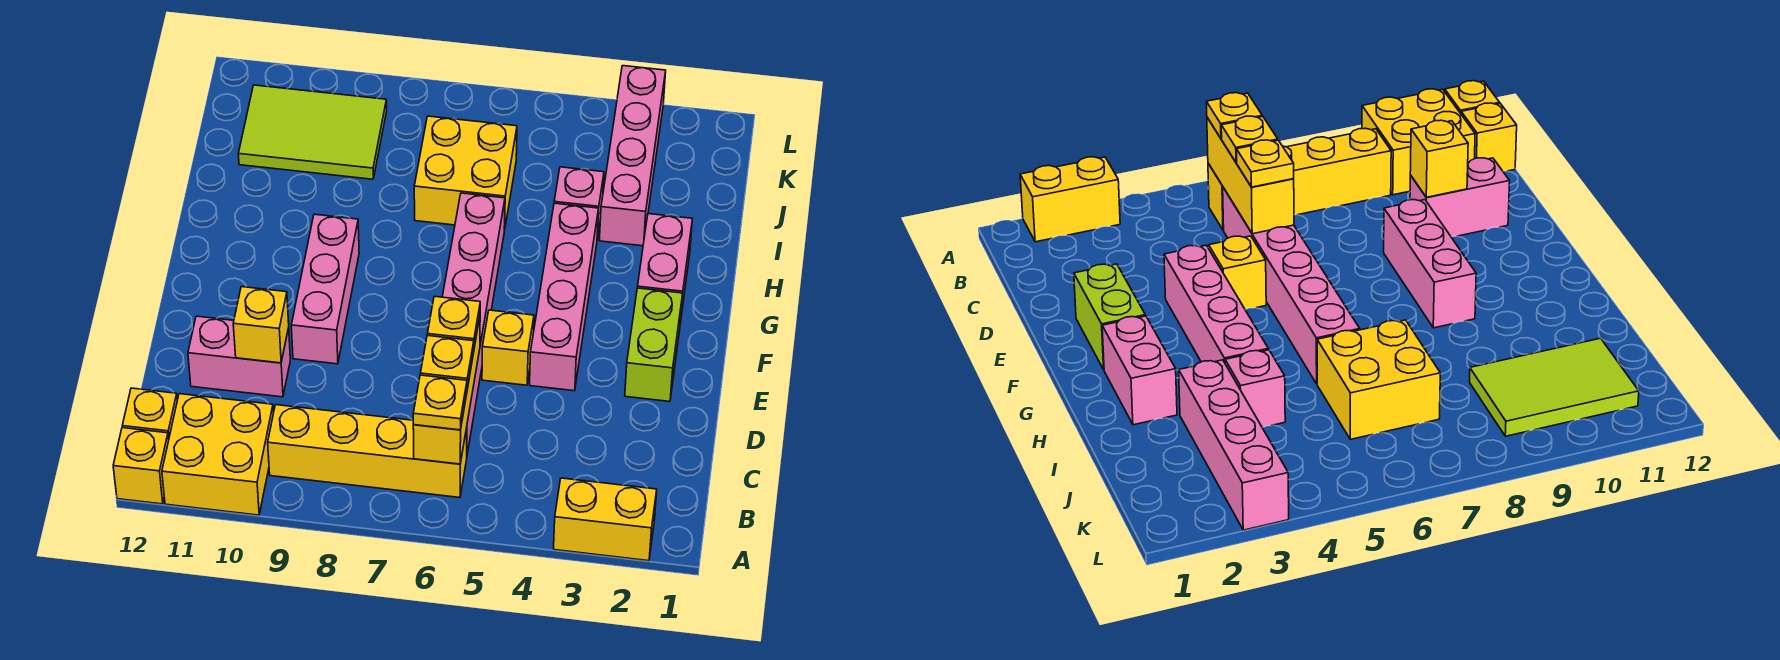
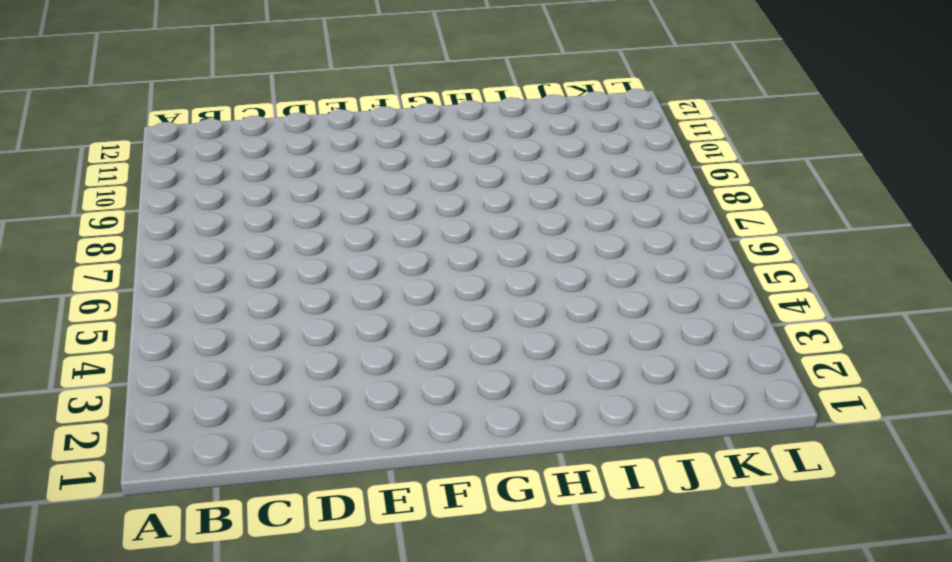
none -> yellow brick A2:A3 level 1
none -> yellow brick A10:B11 level 1
none -> yellow brick A12 level 1

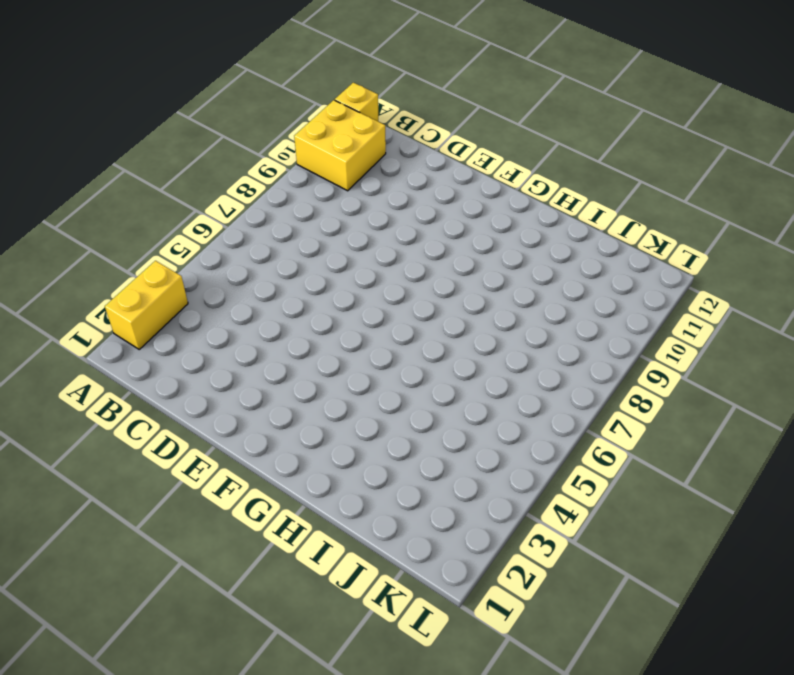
none -> yellow brick B6:B9 level 1
none -> yellow brick B12 level 1
none -> pink brick C6:H6 level 1

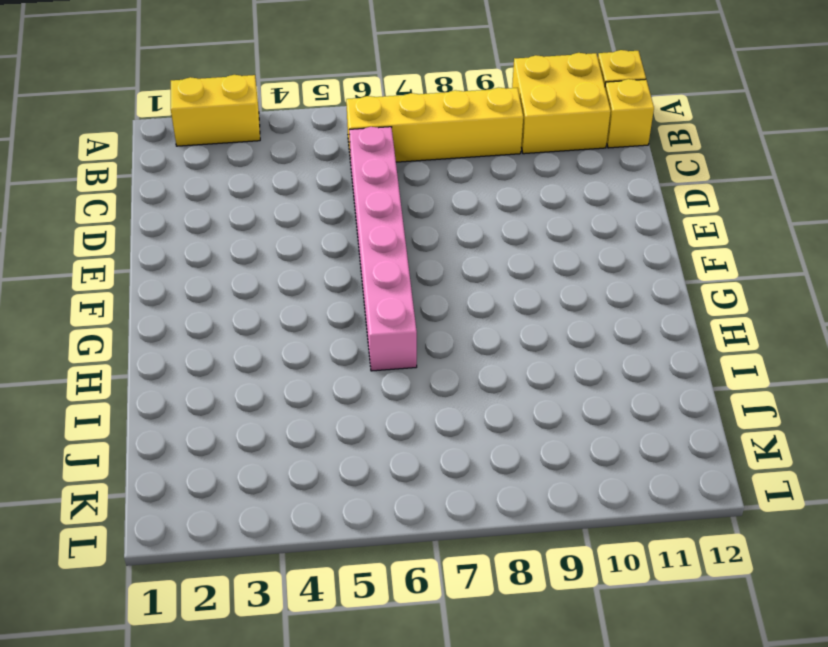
none -> pink brick D10:D11 level 1
none -> lime brick E2:F2 level 1
none -> pink brick E4:H4 level 1

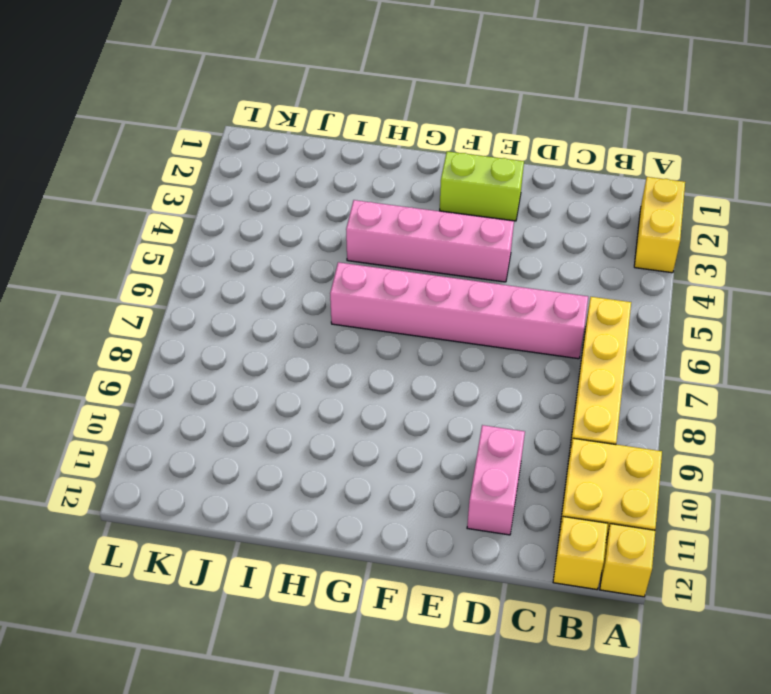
none -> yellow brick E5 level 1
none -> pink brick E9:G9 level 1
none -> pink brick G2:H2 level 1

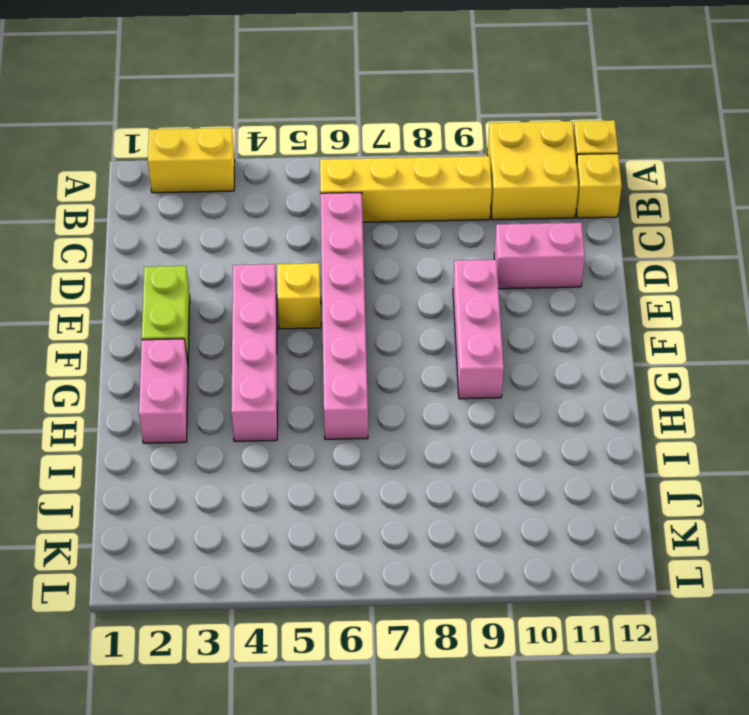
none -> pink brick I3:L3 level 1
none -> pink brick I4 level 1
none -> yellow brick I6:J7 level 1

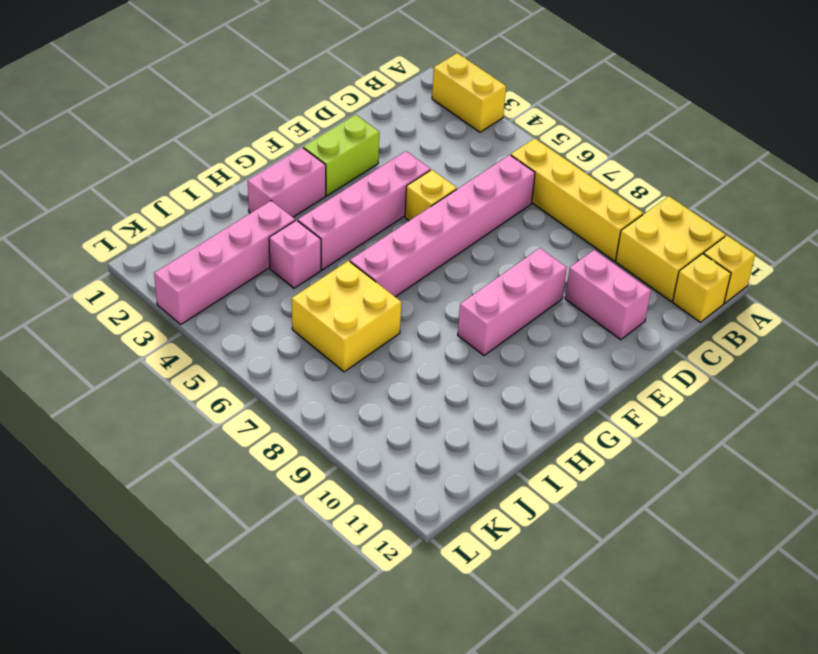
none -> lime tile J9:K11 level 1
none -> yellow brick B6:D6 level 2
none -> yellow brick D10 level 2

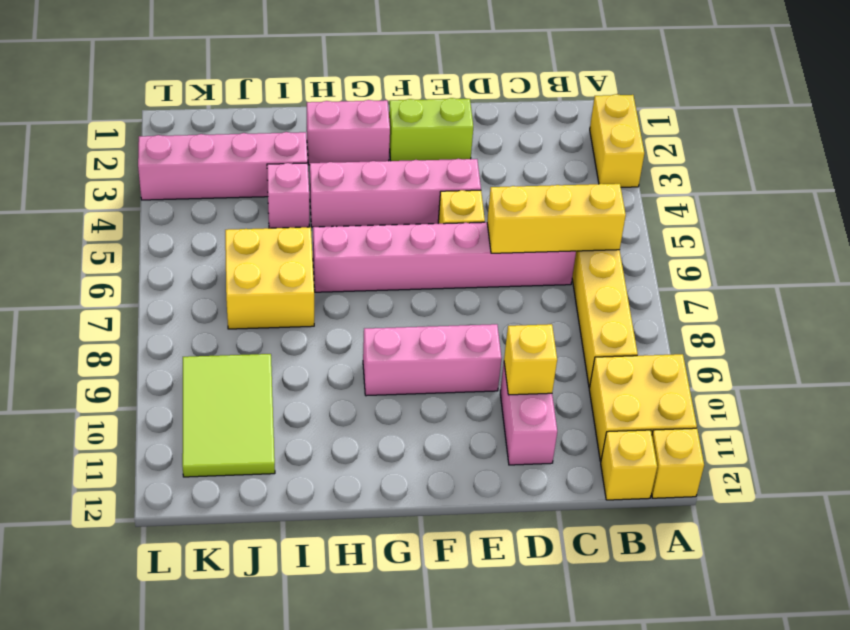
none -> yellow plate B6 level 3
none -> yellow plate C6 level 3
none -> yellow plate D6 level 3

